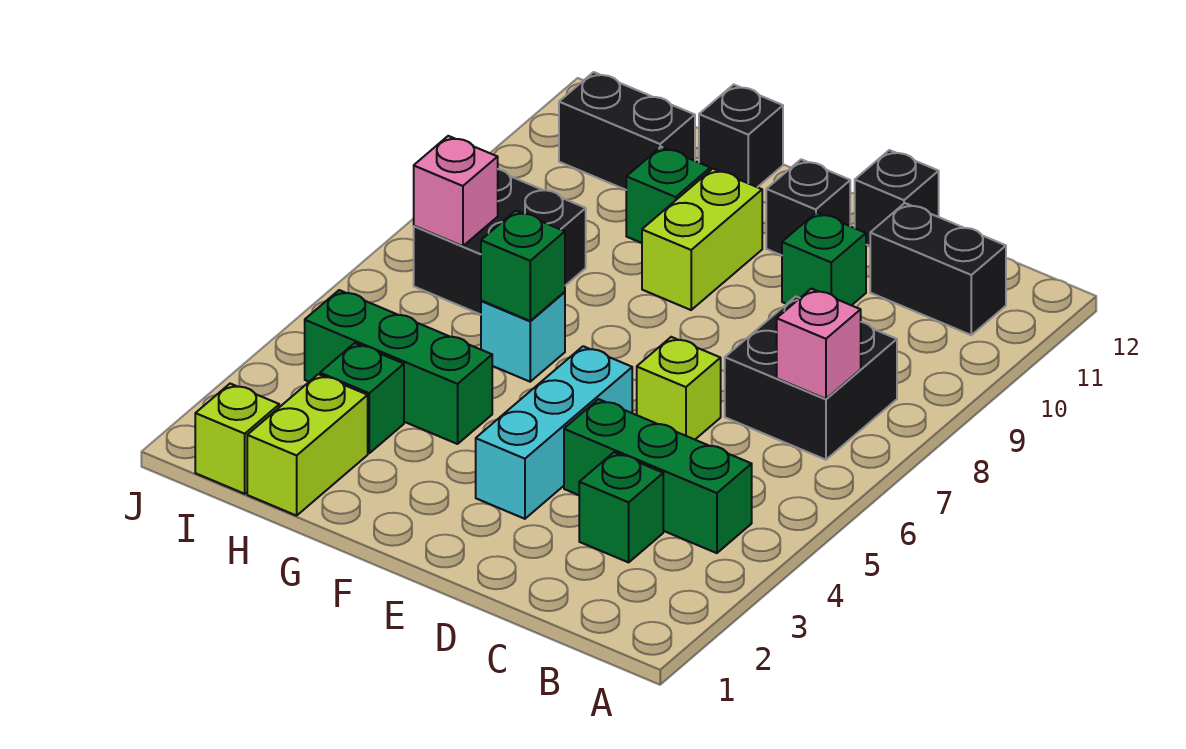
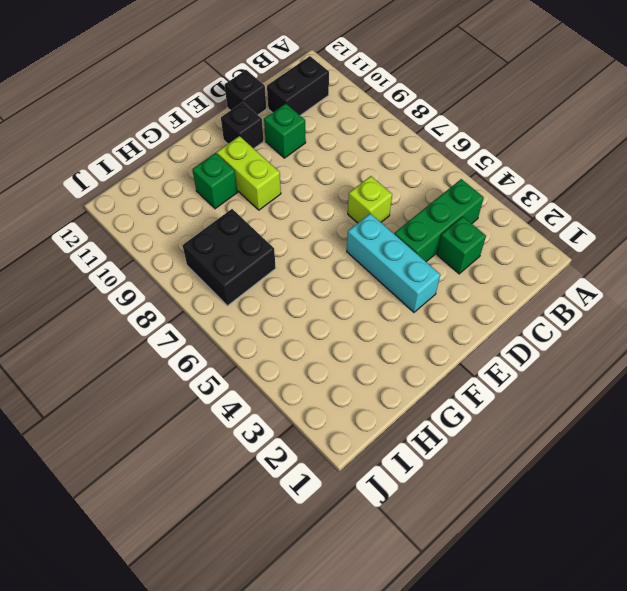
none -> black brick B7:C8 level 1
none -> green brick G4:I4 level 1
none -> cyan brick G6 level 1

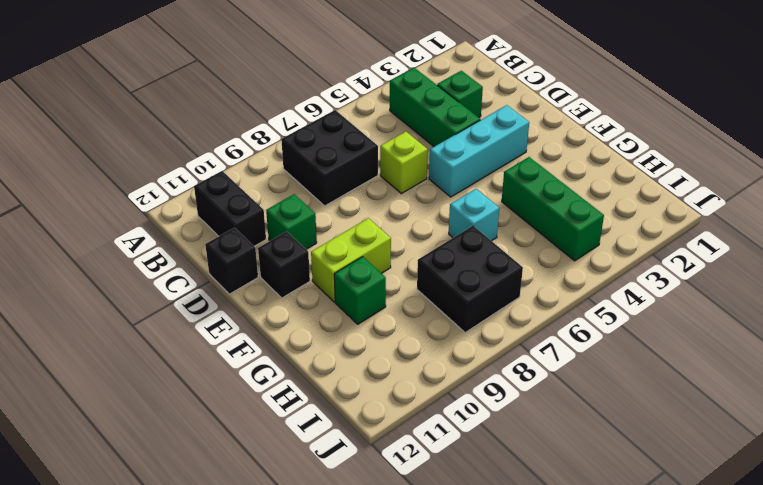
none -> black brick G12 level 1
none -> lime brick H1:H2 level 1
none -> green brick H3 level 1

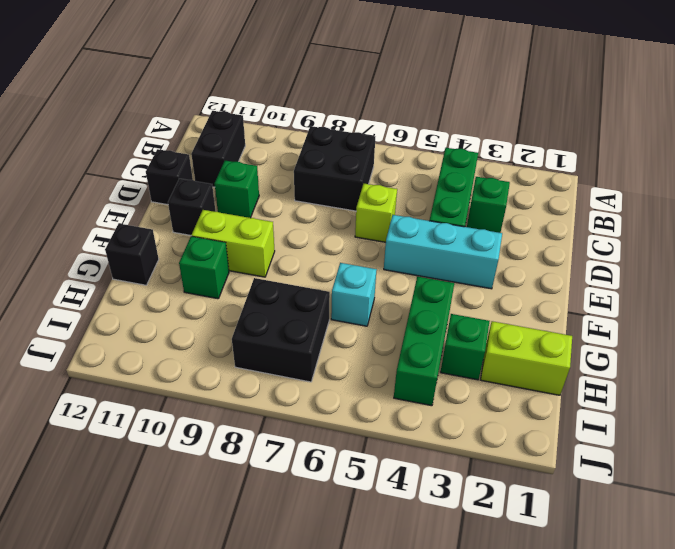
none -> black brick H11:I11 level 1
none -> lime brick I1 level 1
none -> pink brick B7 level 2

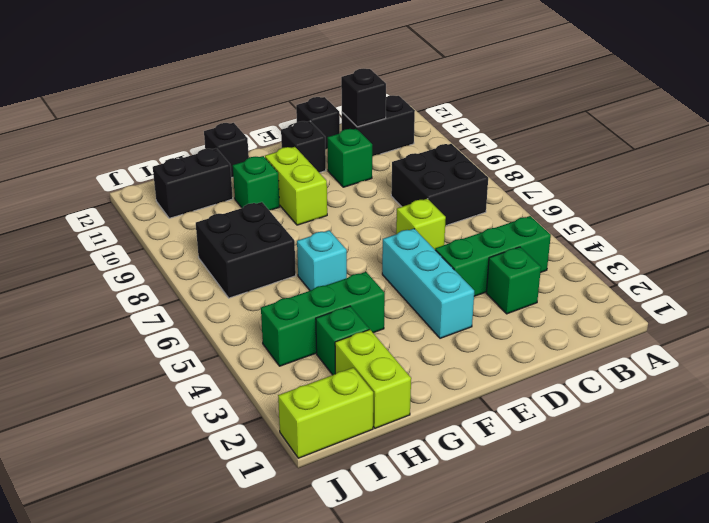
black brick C11 level 2 -> none
lime brick I1:J1 level 1 -> lime brick I1 level 1
none -> pink brick B7 level 2
none -> green brick G6 level 2
none -> pink brick I7 level 2

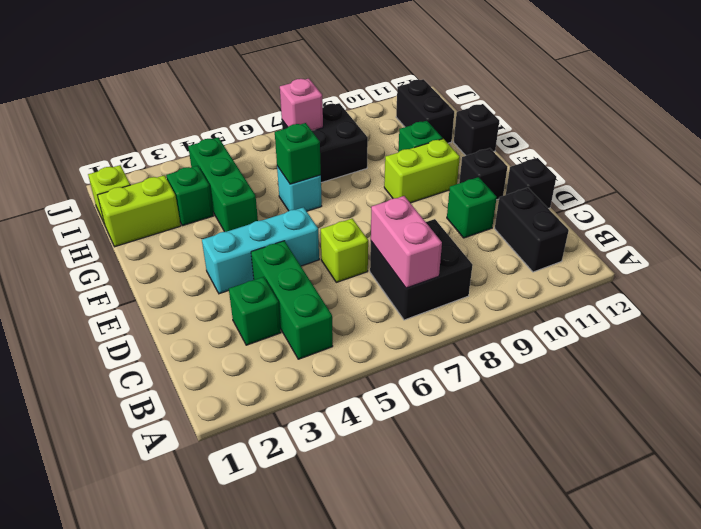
pink brick B7:C7 level 2 -> pink brick B7 level 2

